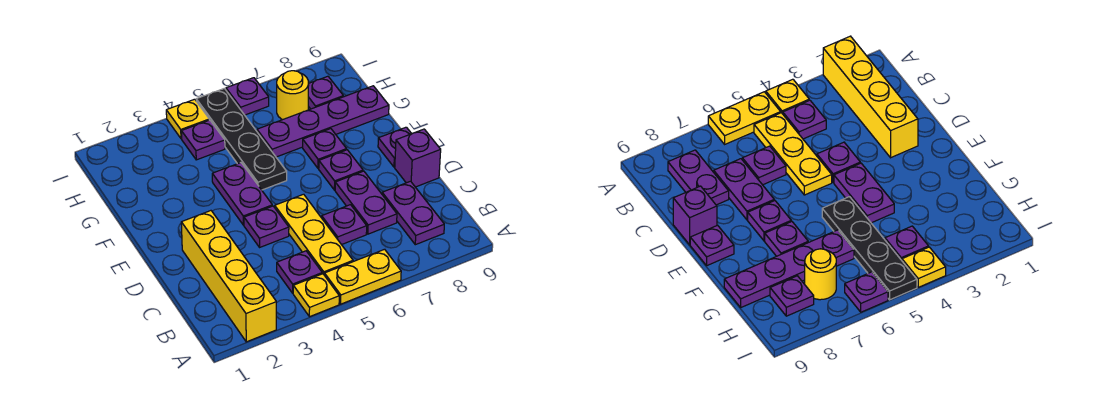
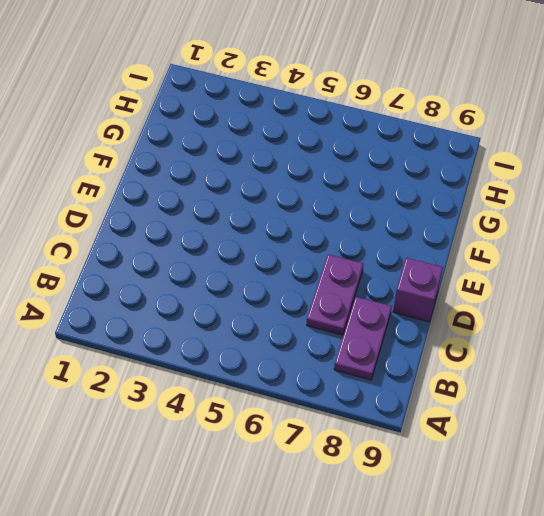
none -> yellow brick A2:D2 level 1
none -> yellow plate A4 level 1
none -> yellow plate A5:A6 level 1

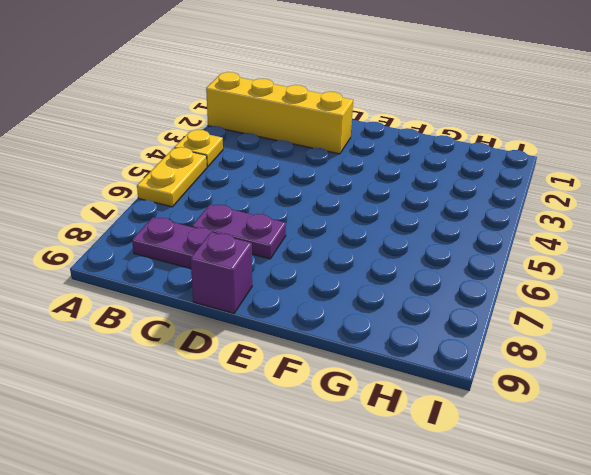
none -> purple plate B4 level 1
none -> yellow plate B5:D5 level 1
none -> purple plate C6 level 1

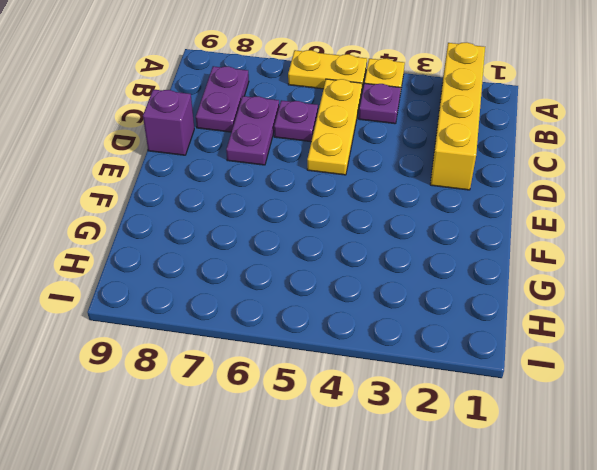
none -> purple plate D4 level 1
none -> purple plate E4:F4 level 1
none -> purple plate E7 level 1

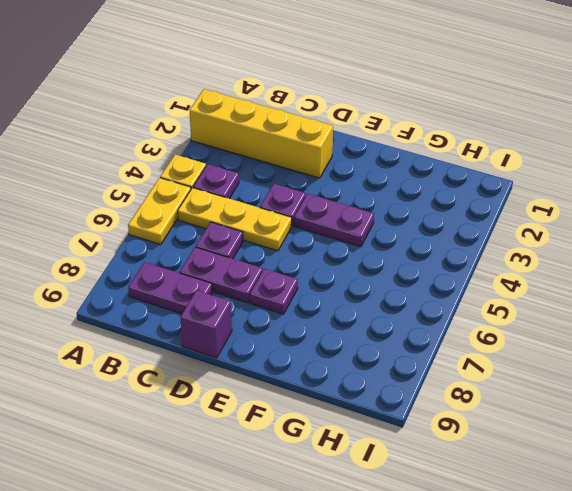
none -> purple plate E9 level 1
none -> black plate F5:I5 level 1
none -> purple plate F7 level 1

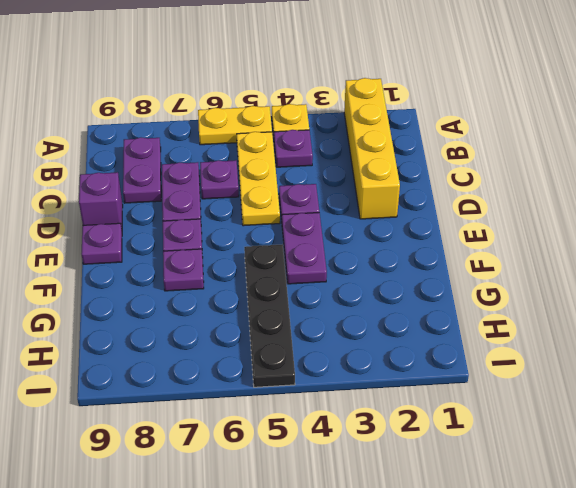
none -> purple plate G6:G9 level 1
none -> purple plate H4 level 1
none -> yellow round brick H7 level 1

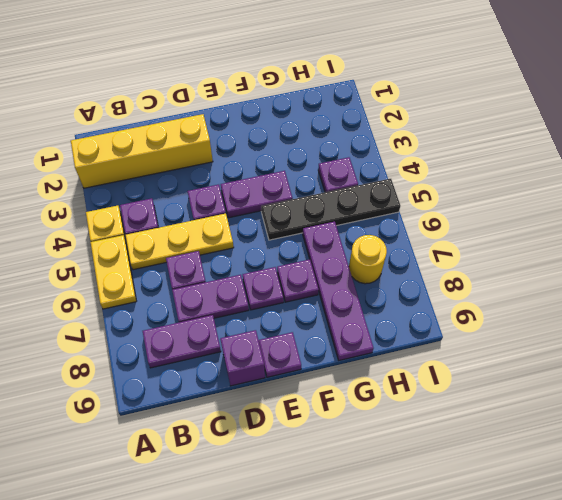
none -> purple plate H8 level 1
none -> yellow plate I4 level 1
none -> purple plate I6 level 1

